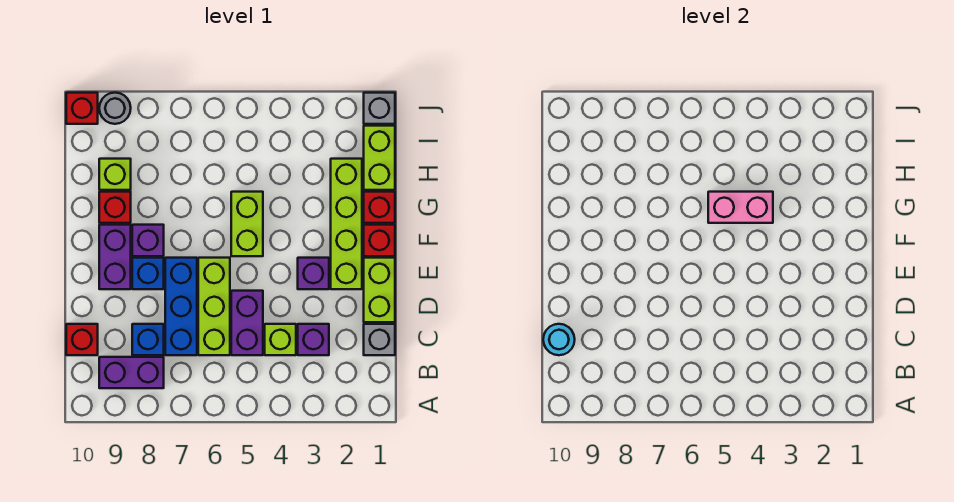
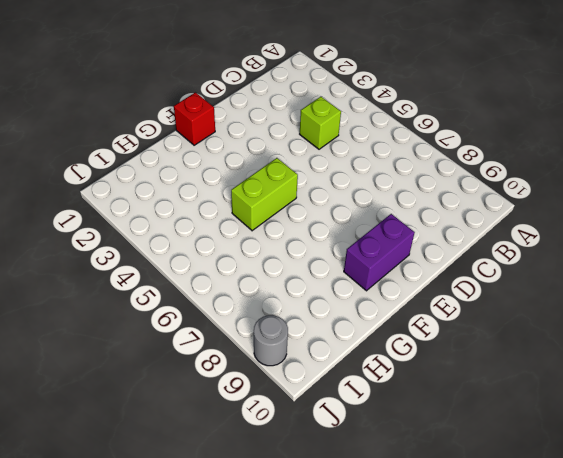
none -> purple brick B8:B9 level 1
none -> grey brick C1 level 1
none -> purple brick C3 level 1

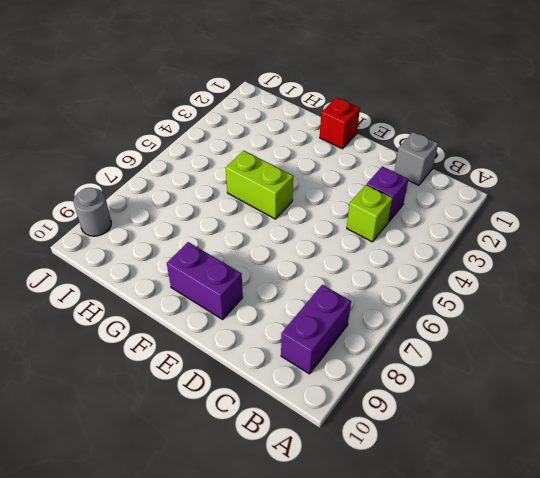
none -> purple brick C5:D5 level 1
none -> lime brick C6:E6 level 1
none -> blue brick C7:E7 level 1

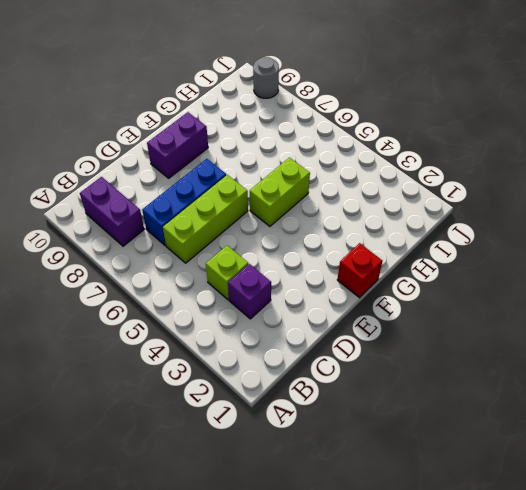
none -> grey brick C1 level 1
none -> purple brick C5:D5 level 1
none -> blue brick C8 level 1

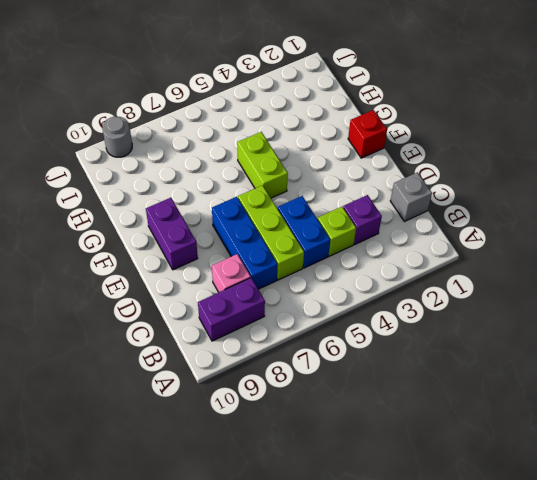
blue brick C5:D5 level 1 -> purple brick C5:D5 level 1
pink brick C8 level 1 -> blue brick C8 level 1
none -> red brick C10 level 1
none -> lime brick D1:E1 level 1
none -> lime brick E2:H2 level 1

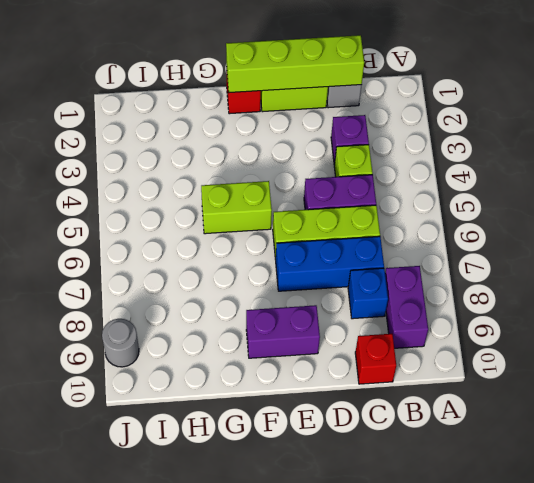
lime brick C1:F1 level 2 -> lime brick E2:H2 level 1
none -> purple brick E3 level 1
none -> blue brick E8 level 1
none -> purple brick F8 level 1

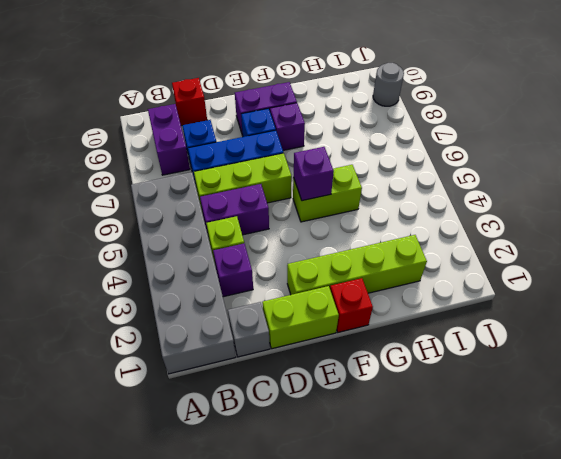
grey brick A1:B6 level 1 -> none
purple brick F5 level 2 -> purple brick E3 level 1
none -> red brick G1 level 1
none -> red brick G9 level 1
none -> lime brick H1:I1 level 1

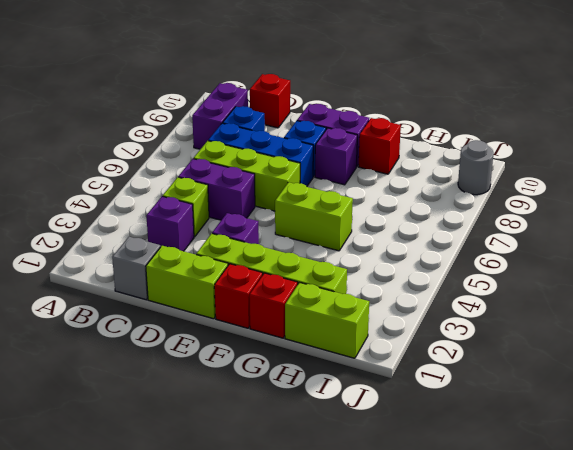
none -> lime brick H9 level 1
none -> grey brick J1 level 1
none -> red brick J10 level 1

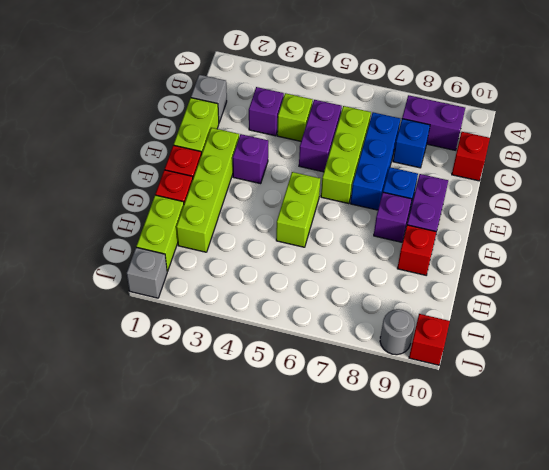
none -> lime brick H9 level 1
none -> cyan round brick C10 level 2
none -> pink brick G4:G5 level 2

